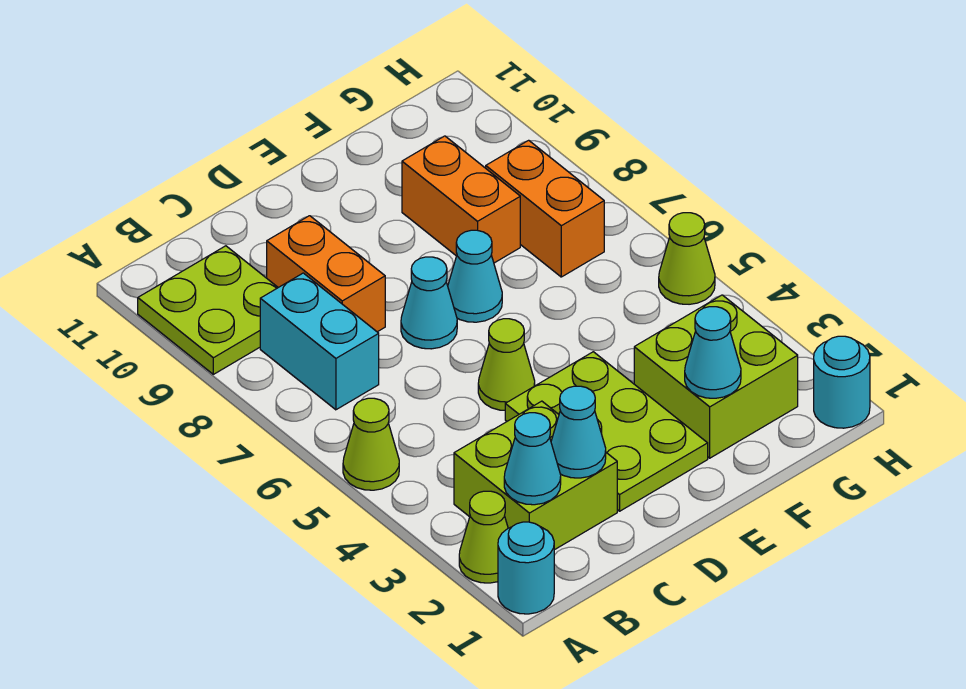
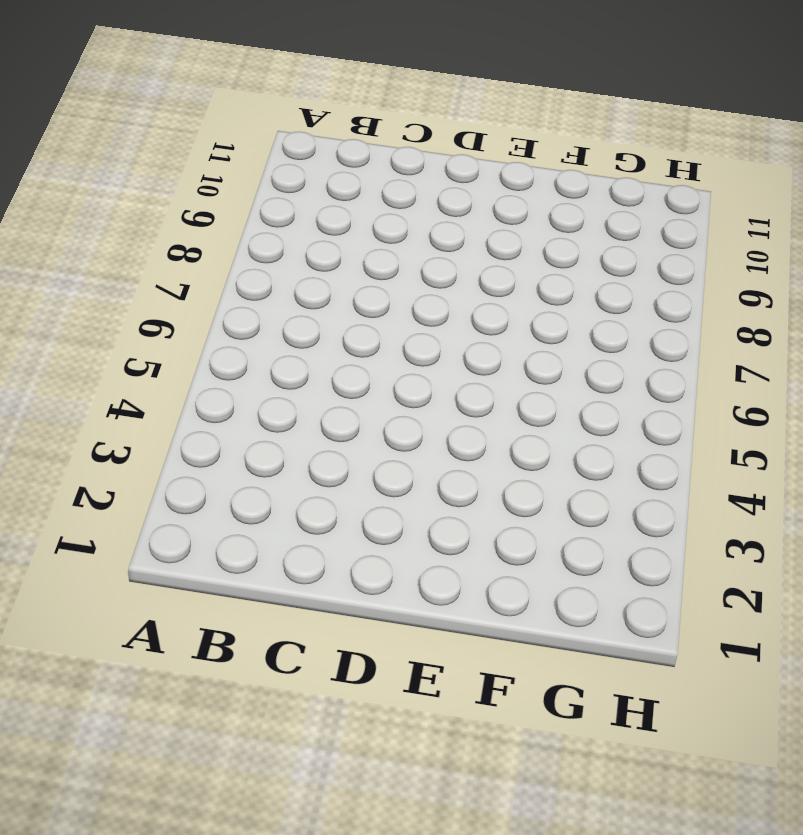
none -> cyan round brick A1 level 1
none -> lime cone A2 level 1
none -> lime cone A5 level 1

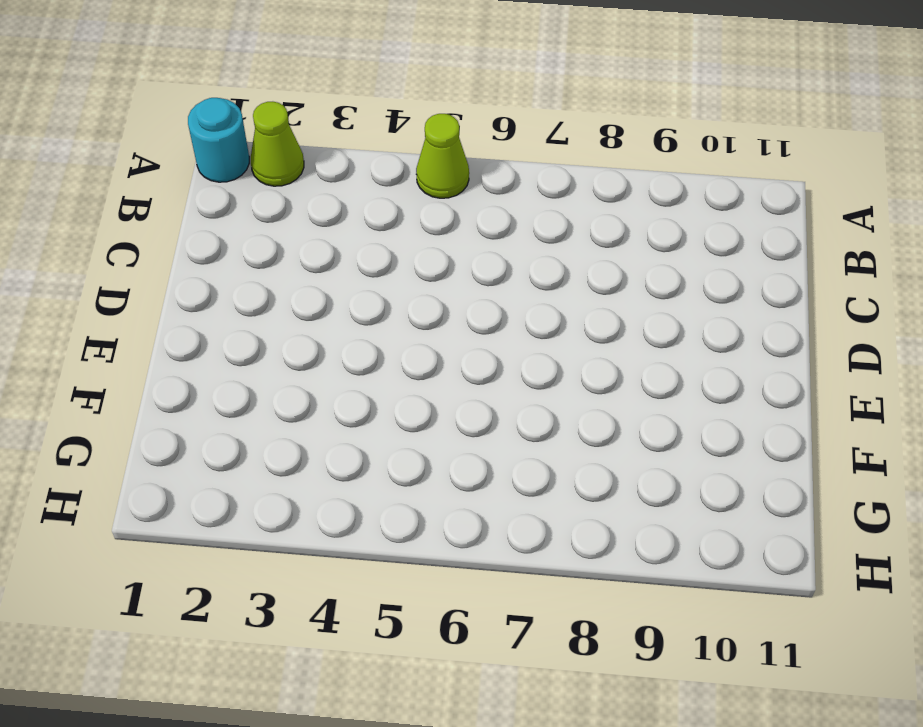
none -> lime plate A9:B10 level 1
none -> lime brick B2:C3 level 1
none -> cyan brick B7:B8 level 1

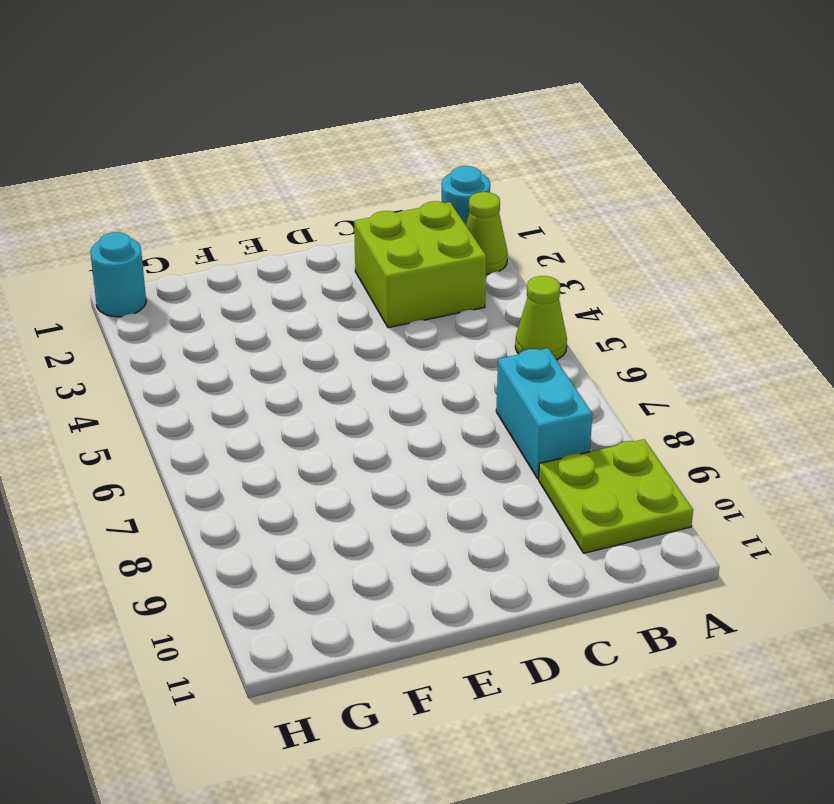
none -> orange brick C8:C9 level 1
none -> lime plate D2:E4 level 1
none -> lime cone D5 level 1

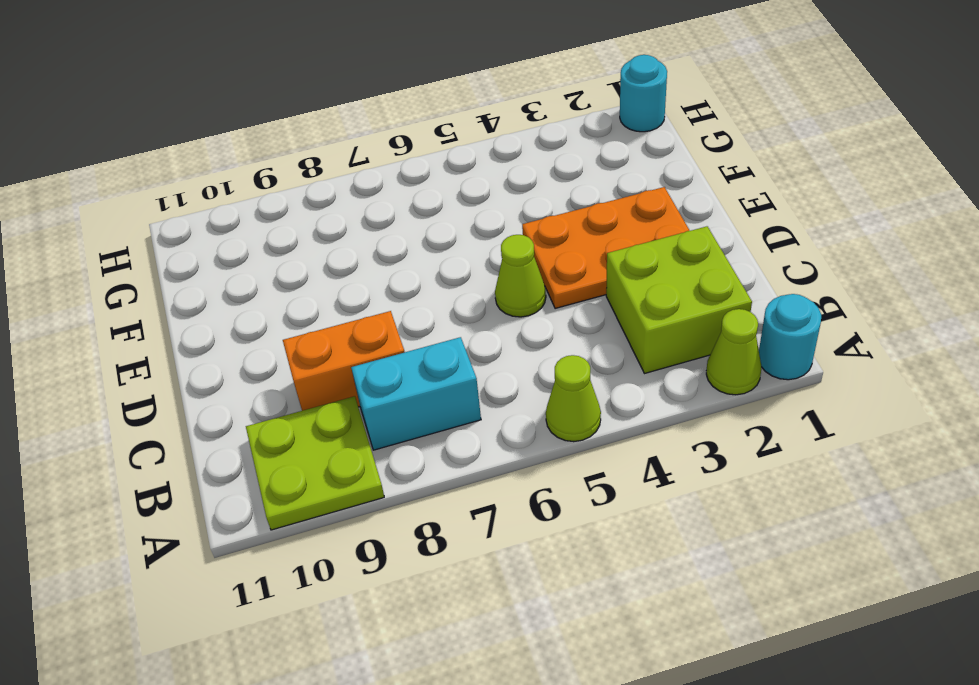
orange plate D2:E4 level 1 -> lime plate D2:E4 level 1
none -> cyan cone D7 level 1
none -> cyan cone E7 level 1
none -> lime brick F2:G3 level 1

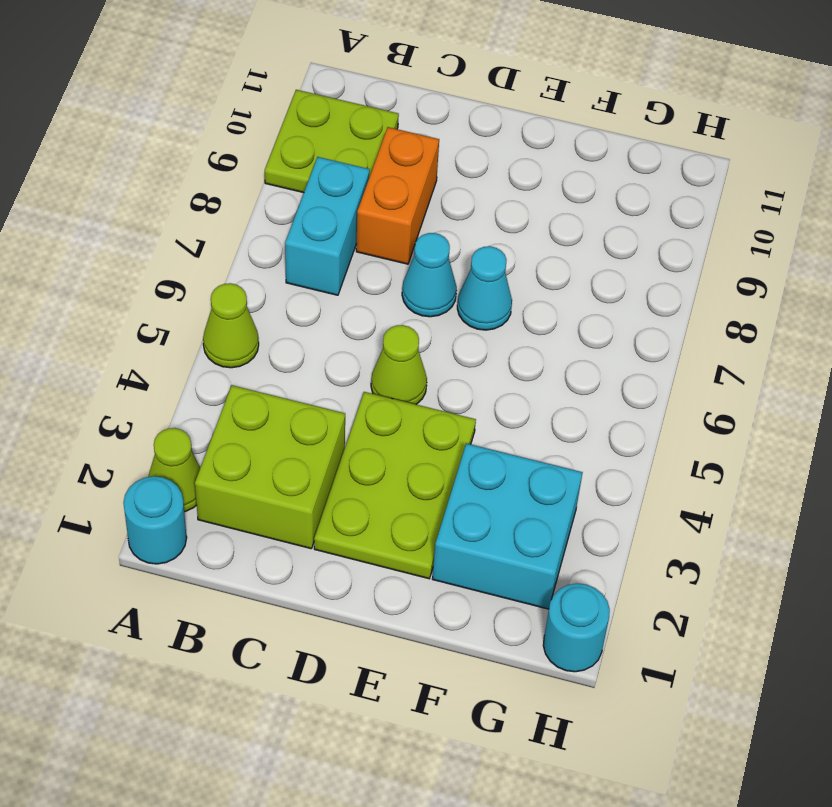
cyan brick F2:G3 level 1 -> lime brick F2:G3 level 1
none -> orange brick F8:F9 level 1
none -> orange brick G7:G8 level 1
none -> lime cone H5 level 1

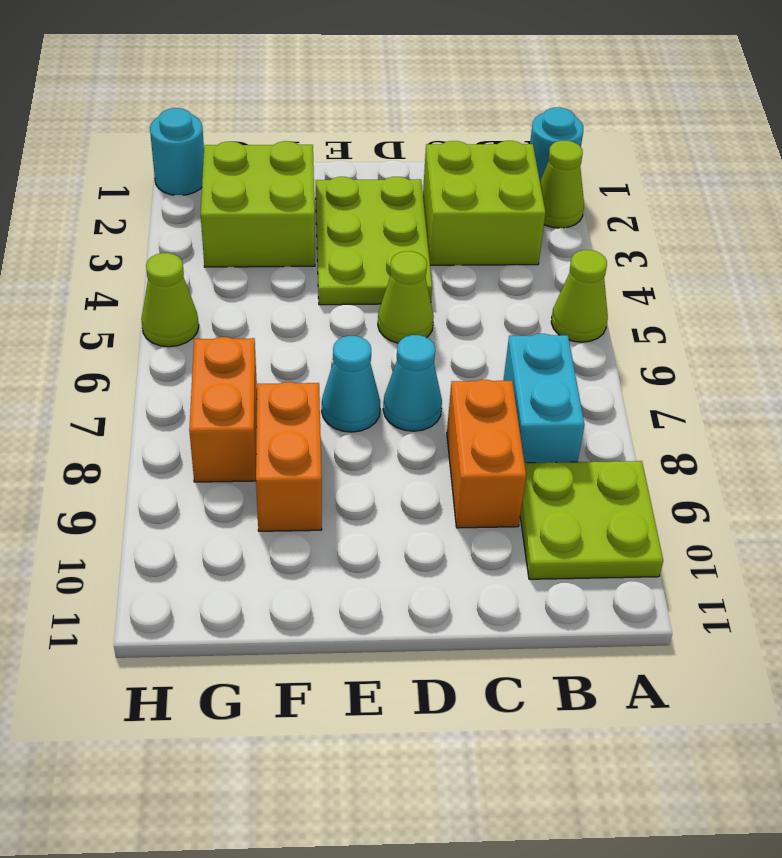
none -> cyan cone B2 level 2
none -> cyan cone C2 level 2
none -> cyan cone F2 level 2

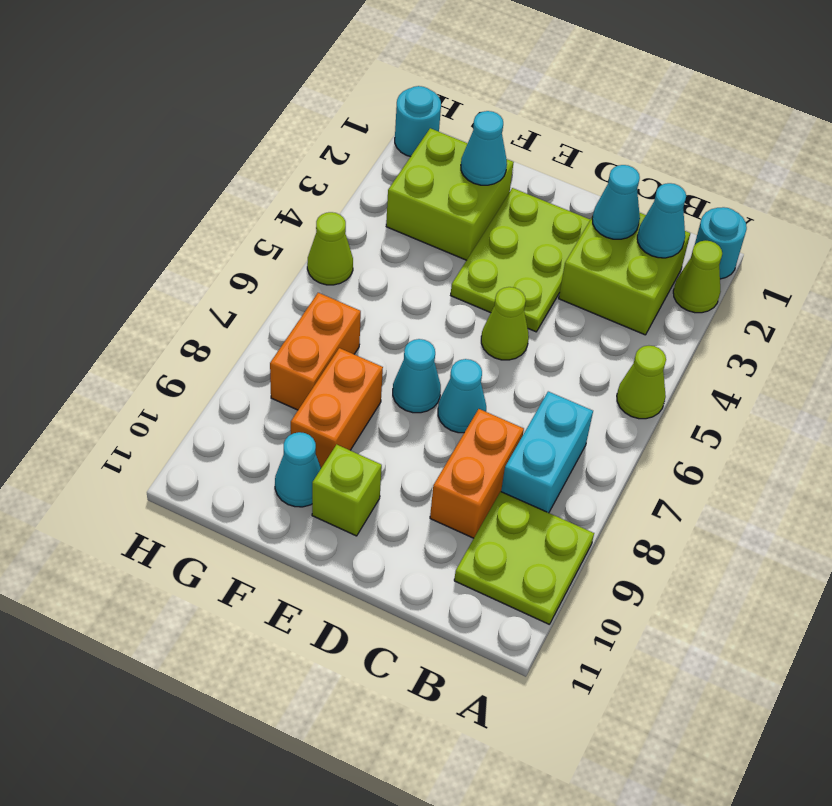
lime brick E10 level 1 -> none
cyan cone F10 level 1 -> none

